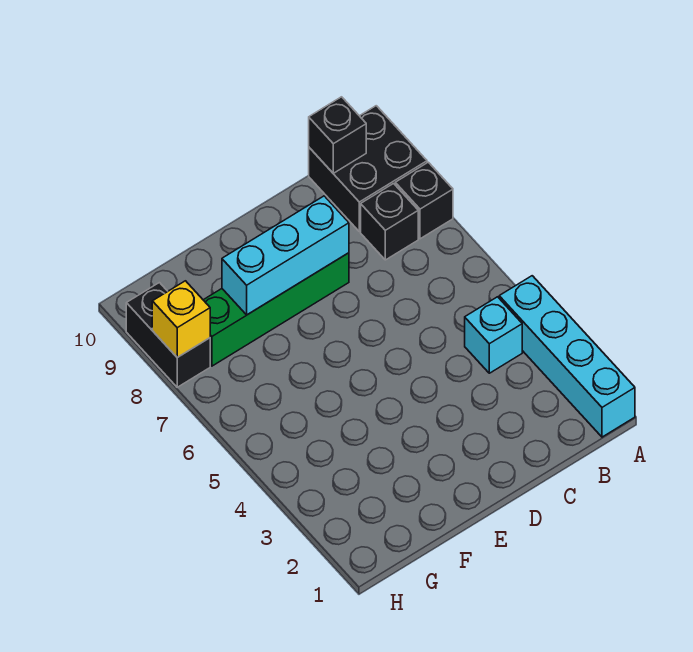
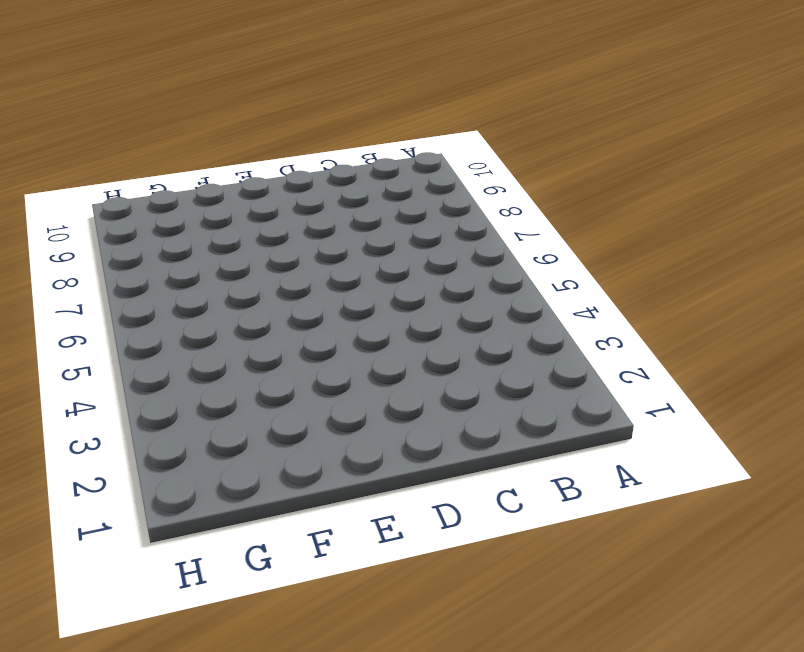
none -> cyan brick A1:A4 level 1
none -> black brick A8 level 1

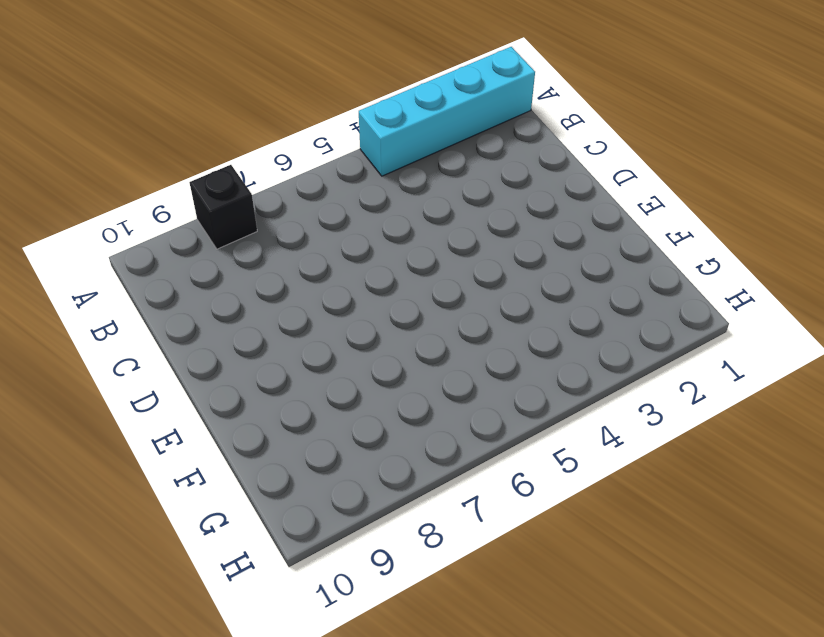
none -> black brick A9:B10 level 1
none -> cyan brick B4 level 1

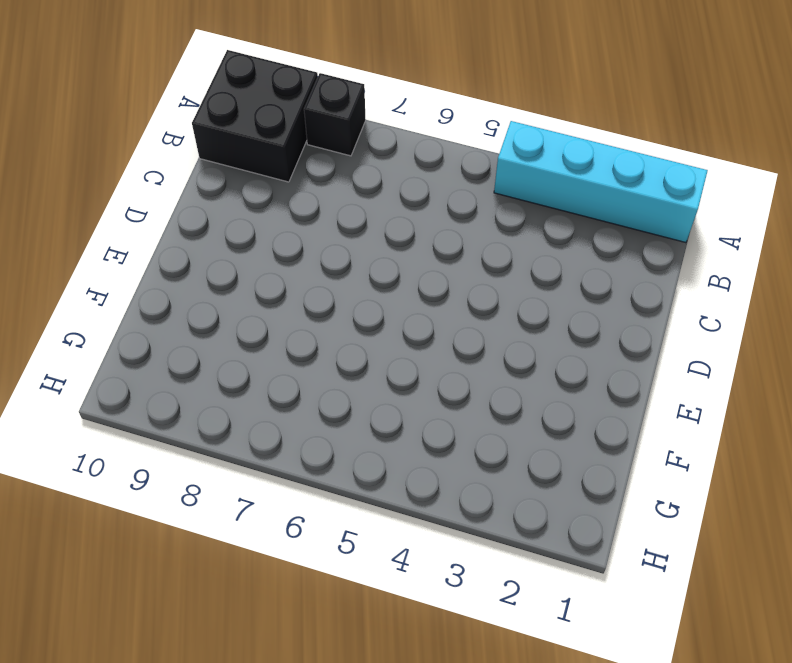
none -> cyan brick B4 level 1
none -> black brick B8 level 1

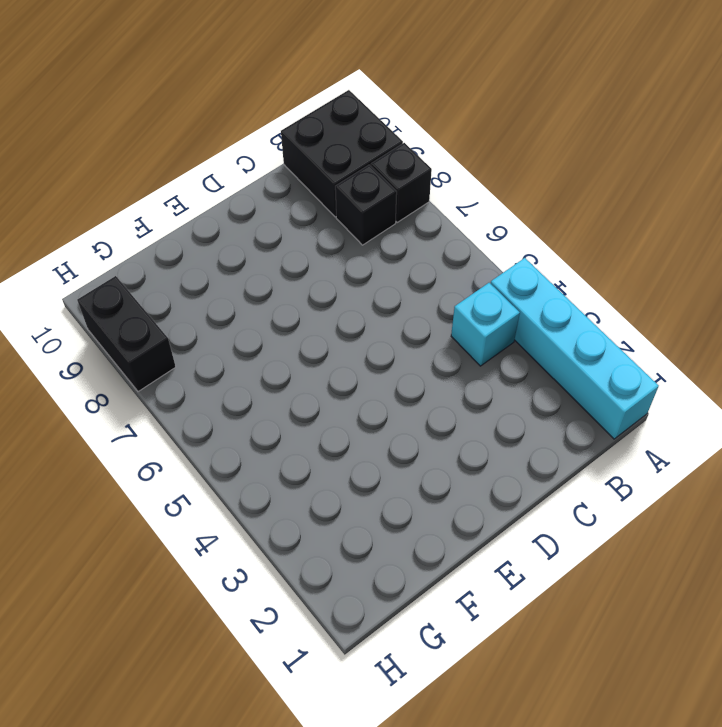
none -> green brick D8:G8 level 1
none -> black brick B10 level 2

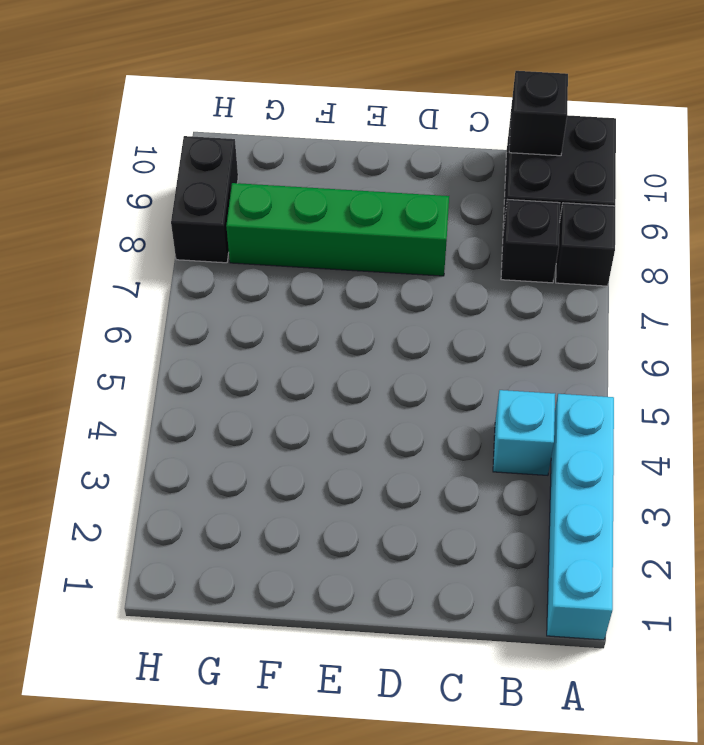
none -> cyan brick D8:F8 level 2
none -> yellow brick H8 level 2

